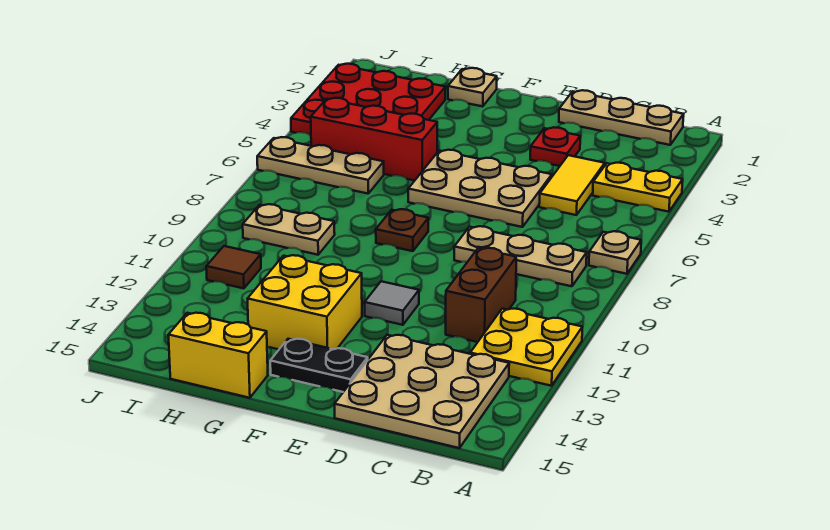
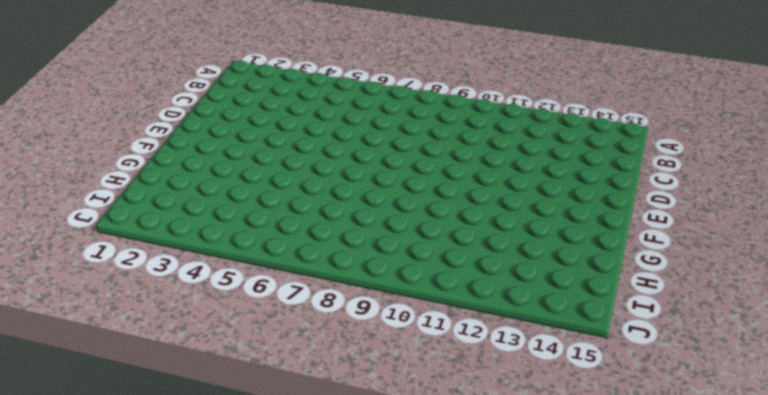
none -> yellow plate A4:B4 level 1
none -> tan plate A7 level 1
none -> yellow plate A11:B12 level 1

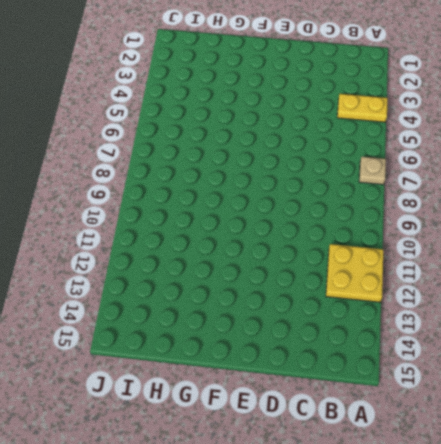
none -> tan plate B1:D1 level 1
none -> tan plate B8:D8 level 1
none -> tan plate B13:D15 level 1

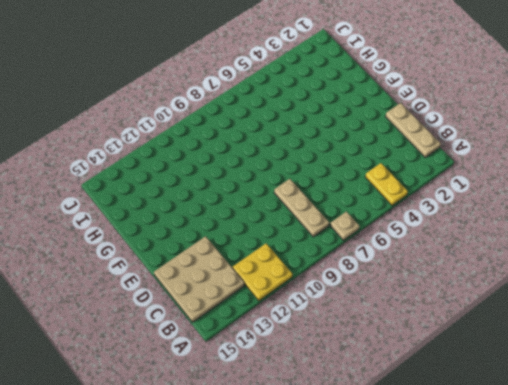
none -> yellow tile C4:C5 level 1
none -> brown brick C10:C11 level 1
none -> red plate D3 level 1

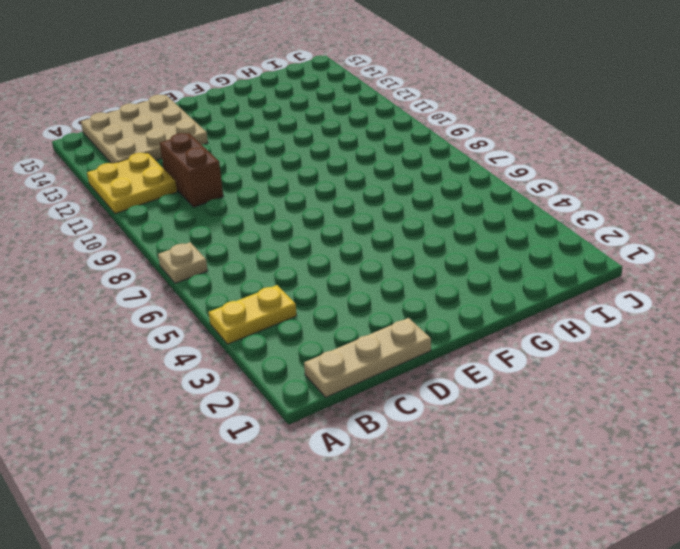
none -> tan plate B8:D8 level 1
none -> yellow tile C4:C5 level 1
none -> red plate D3 level 1

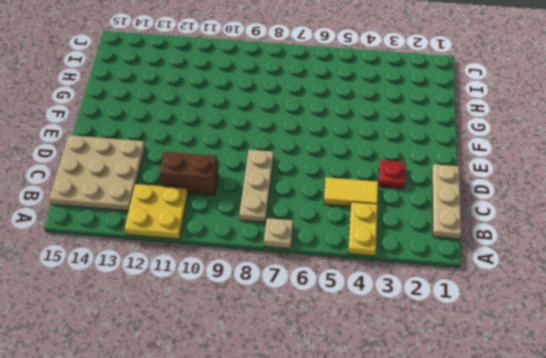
none -> tan plate D5:F6 level 1
none -> grey tile E11 level 1
none -> black plate E14:F14 level 1

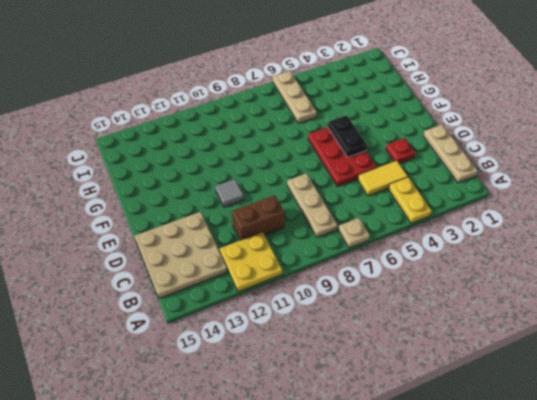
red plate D5:F6 level 1 -> tan plate D5:F6 level 1
black plate E5:F5 level 2 -> black plate E14:F14 level 1
none -> brown plate F8 level 1
none -> yellow brick F12:G13 level 1
none -> tan plate G1 level 1

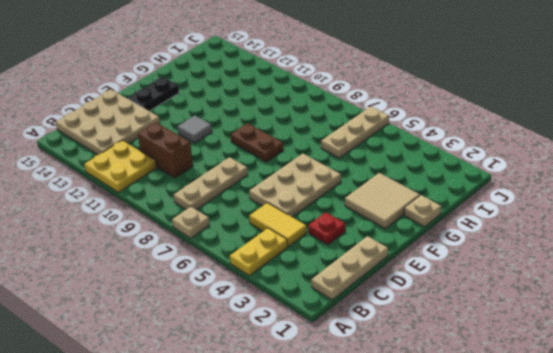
tan tile F2:G3 level 1 -> none
brown plate F8:F9 level 1 -> brown plate F8 level 1
none -> yellow brick F12:G13 level 1
none -> red brick G5:I5 level 1
none -> yellow brick G15:H15 level 1

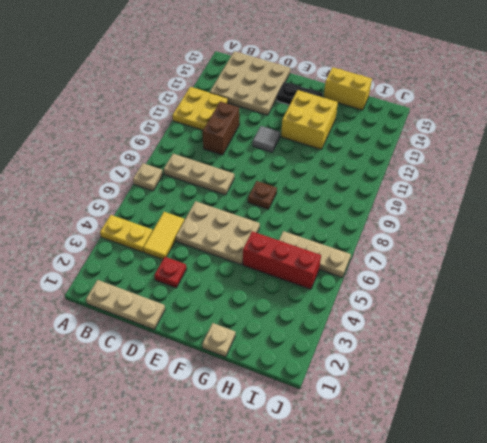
none -> red plate H2:J4 level 1
none -> tan plate H9:I9 level 1
none -> brown tile I11 level 1

